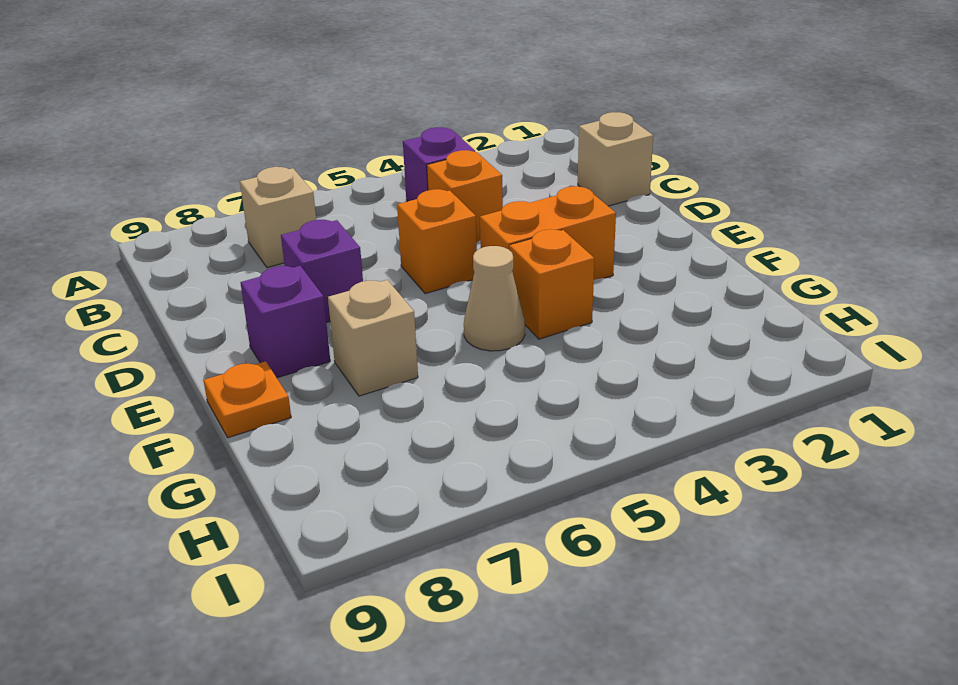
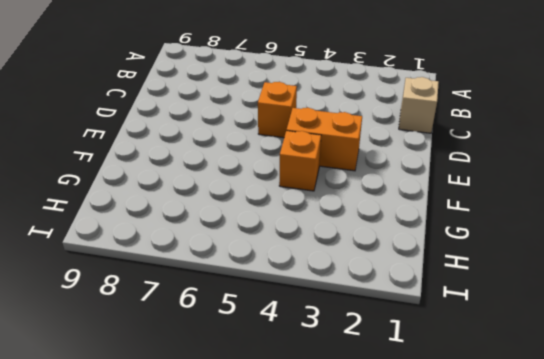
none -> purple brick B4 level 1
none -> tan brick B7 level 1
none -> orange brick C4 level 1

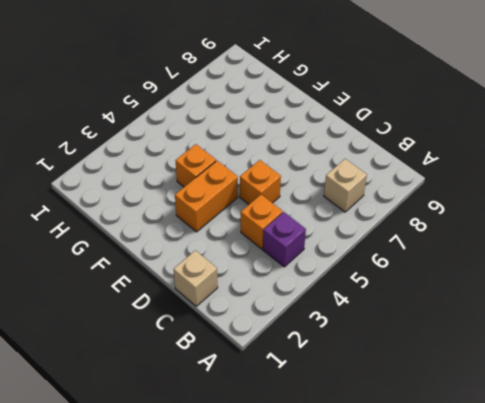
none -> purple brick D7 level 1
none -> purple brick E8 level 1
none -> tan cone F5 level 1

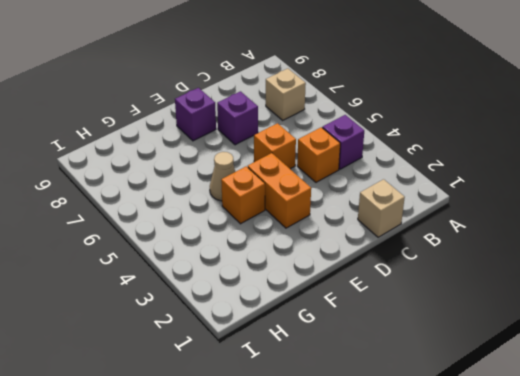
none -> tan brick F7 level 1
none -> orange plate F9 level 1

